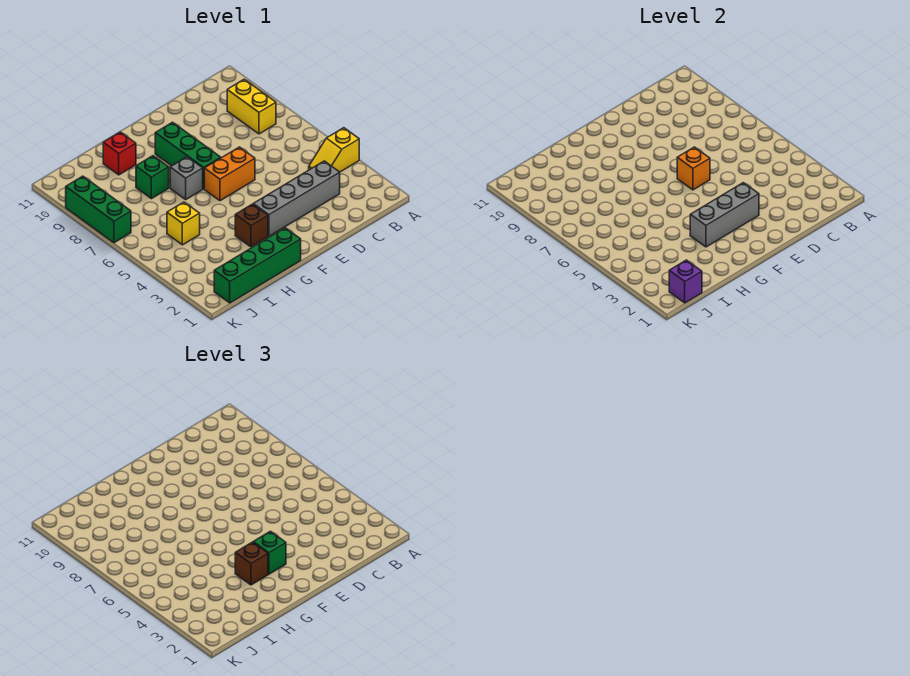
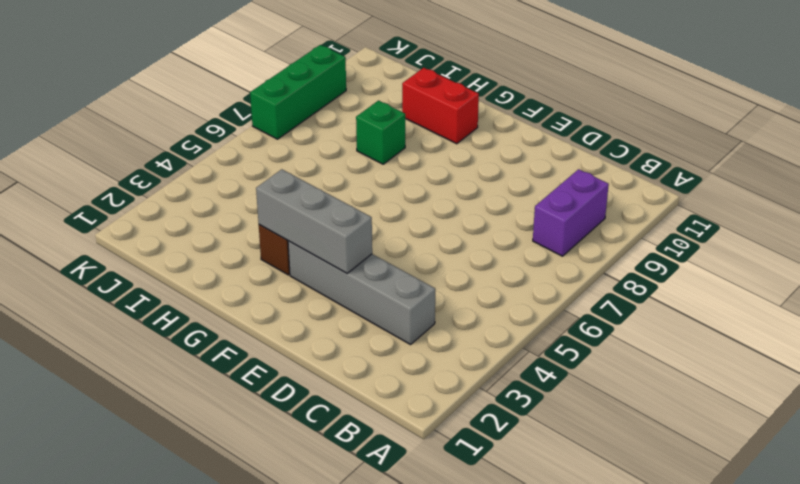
purple brick B8:B9 level 1 -> yellow brick B8:B9 level 1
red brick G10:H10 level 1 -> red brick H10 level 1
none -> yellow slope A4:B4 level 1 top A
none -> orange brick E6:F6 level 1
none -> green brick F7:F9 level 1

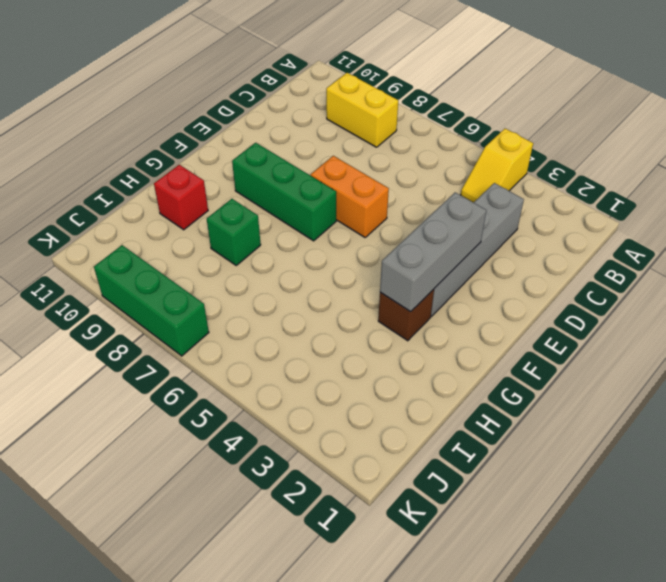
orange brick E6:E7 level 1 -> orange brick E6:F6 level 1
none -> green brick G1:J1 level 1
none -> grey brick G7 level 1
none -> yellow brick I5 level 1

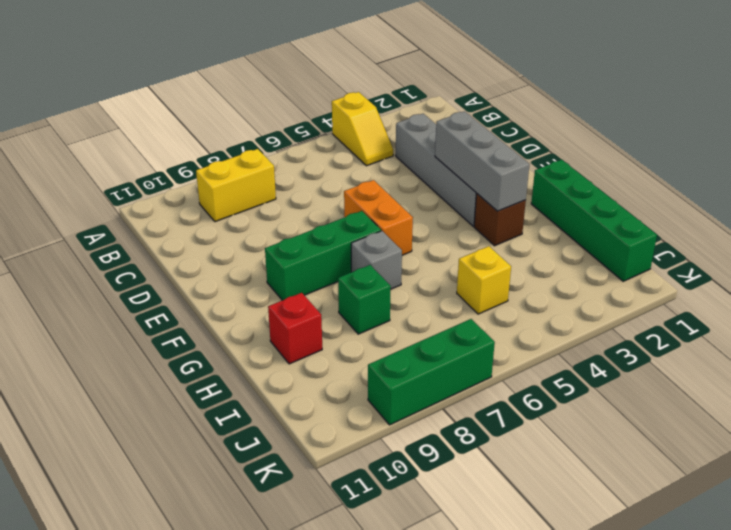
none -> orange brick E6 level 2
none -> purple brick J1 level 2
none -> green brick F3 level 3

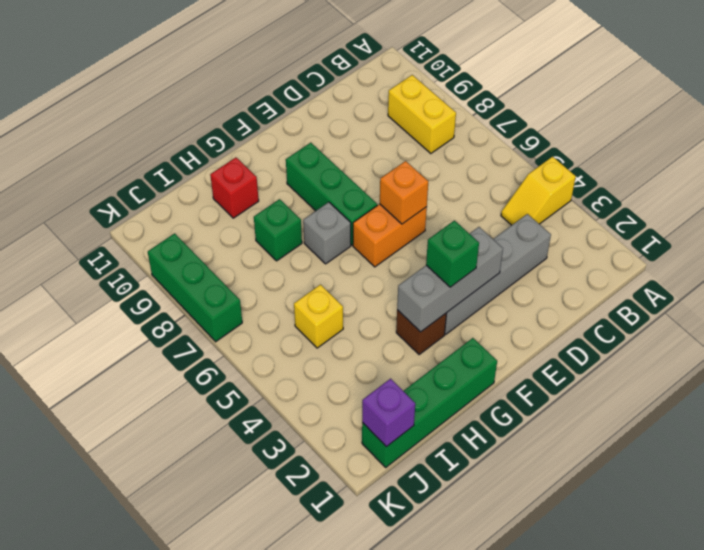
none -> brown brick G3 level 3

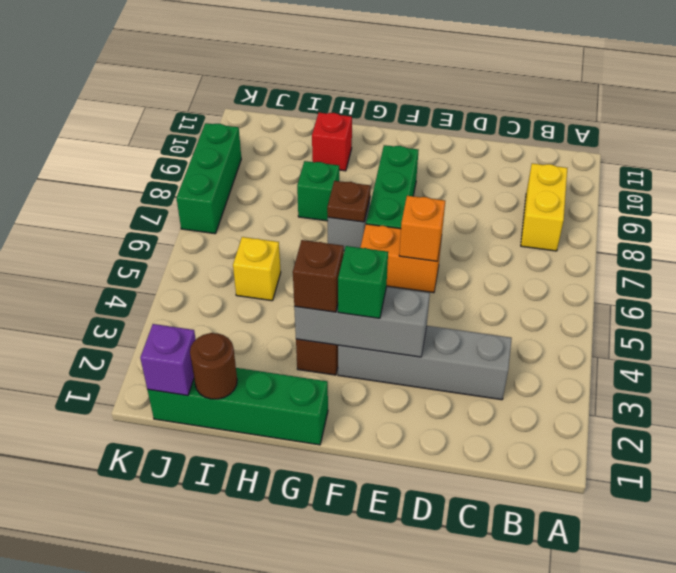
brown plate G7 level 2 -> none
brown round brick I1 level 2 -> none
none -> yellow slope A4:B4 level 1 top A

